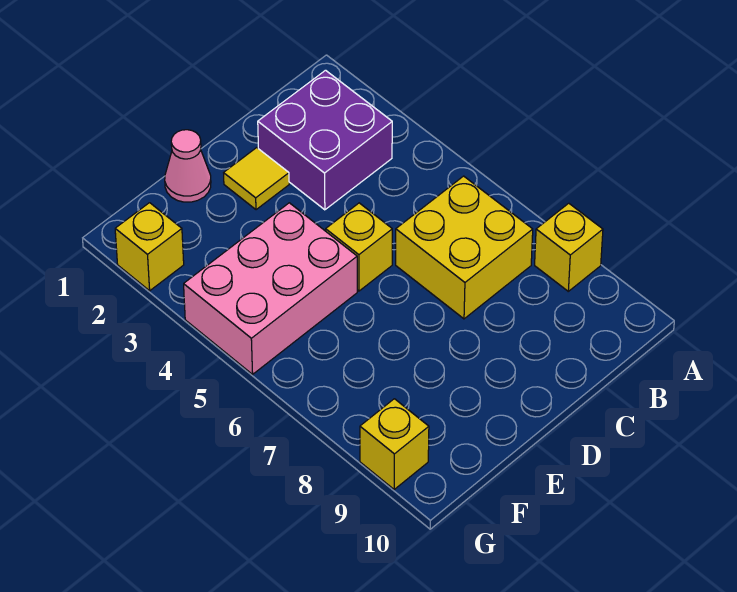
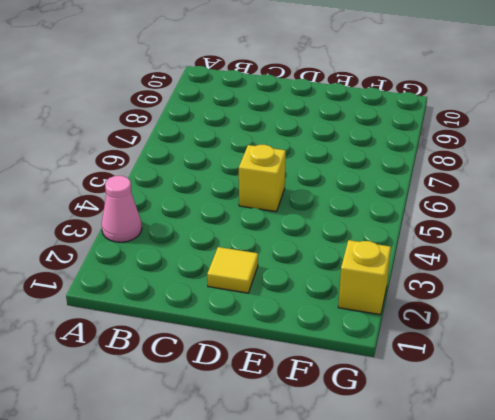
pink cone A3 level 1 -> pink cone E1 level 1
none -> yellow brick A8 level 1
none -> purple brick B2:C3 level 1

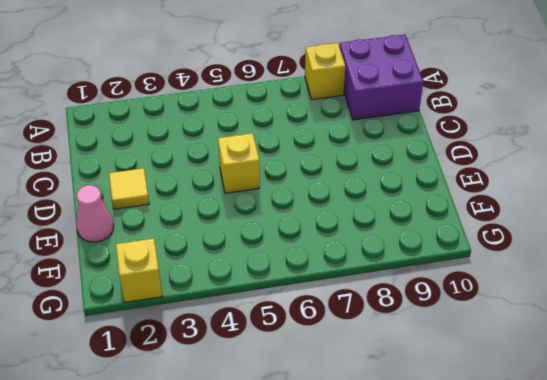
purple brick A9:B10 level 1 -> purple brick B2:C3 level 1
none -> yellow brick B6:C7 level 1
none -> pink brick E4:G5 level 1

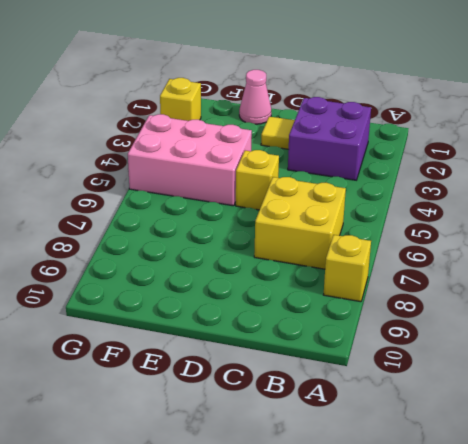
none -> yellow brick G9 level 1

